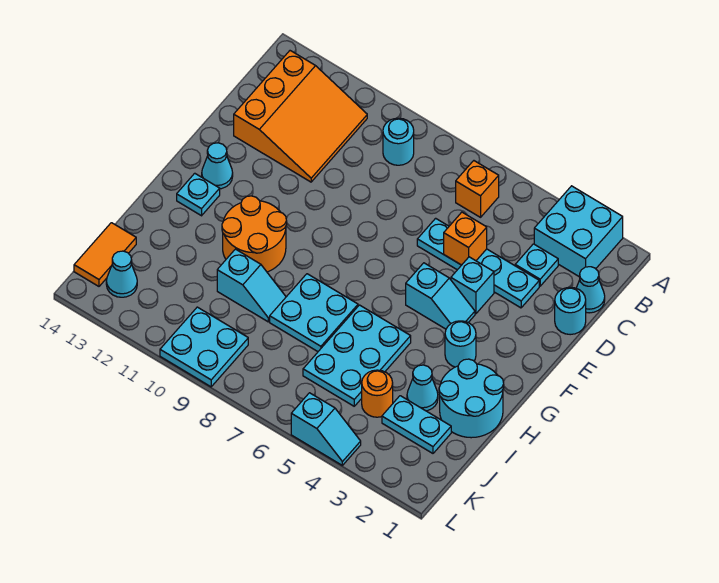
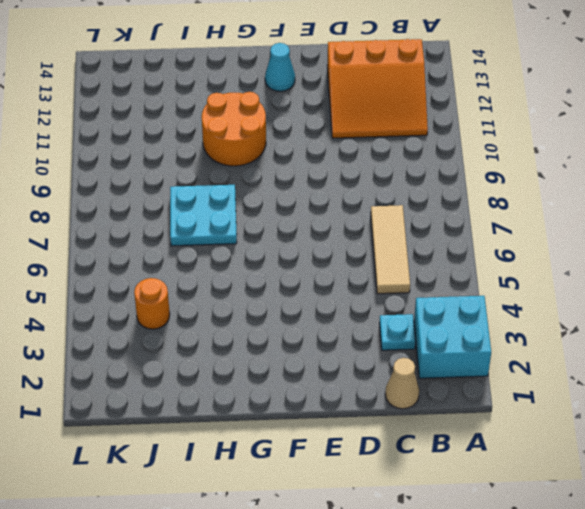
tan cone C1 level 1 -> cyan cone C1 level 1
tan tile C5:C7 level 1 -> none
none -> orange brick B6 level 1
none -> cyan round brick B9 level 1
none -> cyan round brick D1 level 1

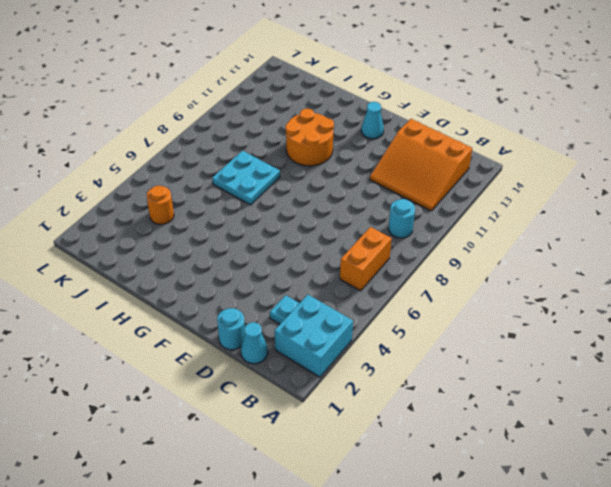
orange brick B6:B7 level 1 -> orange brick B6 level 1
none -> cyan plate D3:D6 level 1
none -> cyan brick E4 level 1
none -> cyan slope F4:F5 level 1 top 5

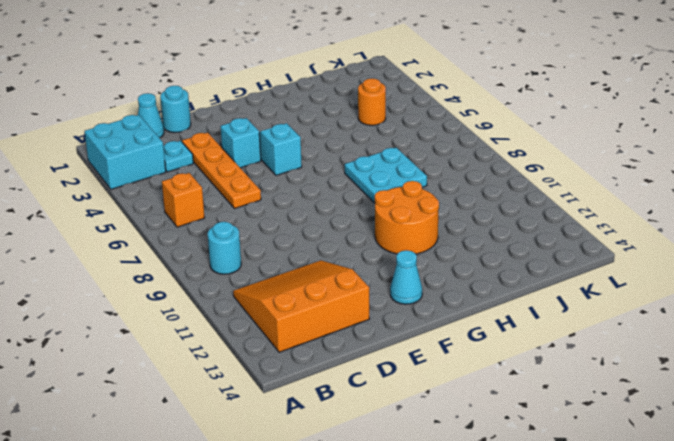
orange plate D3:D6 level 1 -> cyan plate D3:D6 level 1
none -> cyan round brick G3 level 1
none -> cyan plate G13 level 1
none -> cyan round brick H1:I2 level 1

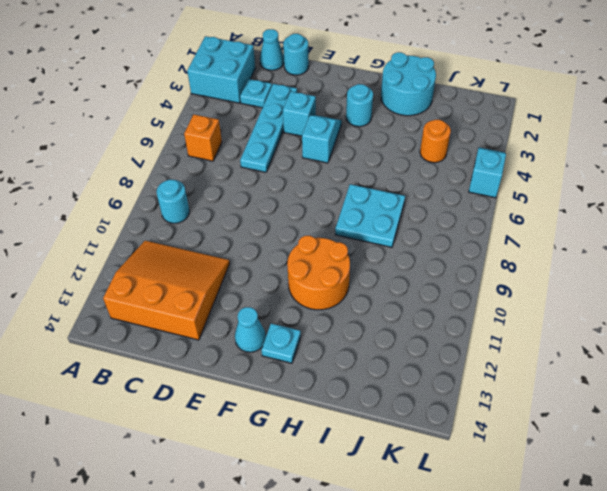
none -> cyan plate H5:J6 level 1
none -> cyan cone I3 level 1
none -> cyan slope I9:I10 level 1 top 10

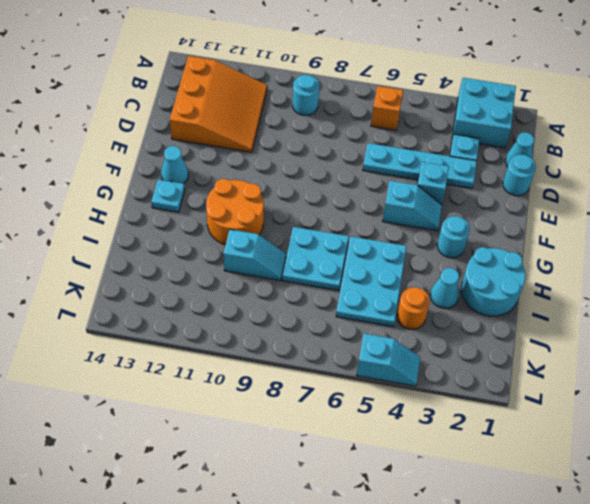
none -> cyan plate J2:J3 level 1
none -> orange tile J14:K14 level 1
none -> cyan plate K9:L10 level 1

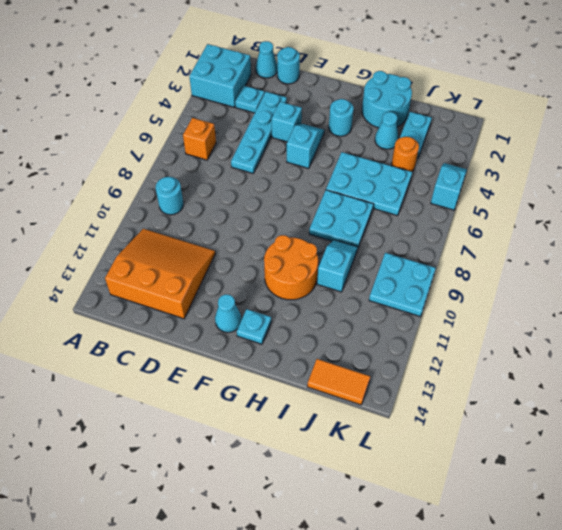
none -> cyan cone K13 level 1
none -> orange brick D5 level 2

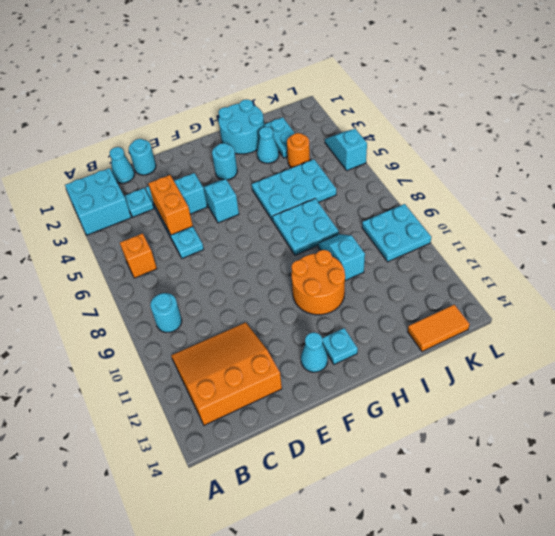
orange brick D4:D5 level 2 -> orange brick D5 level 2
none -> cyan cone K13 level 1

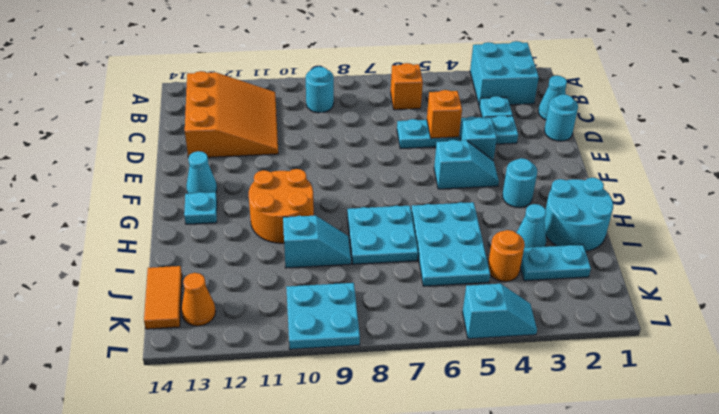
orange cone K13 level 1 -> cyan cone K13 level 1

